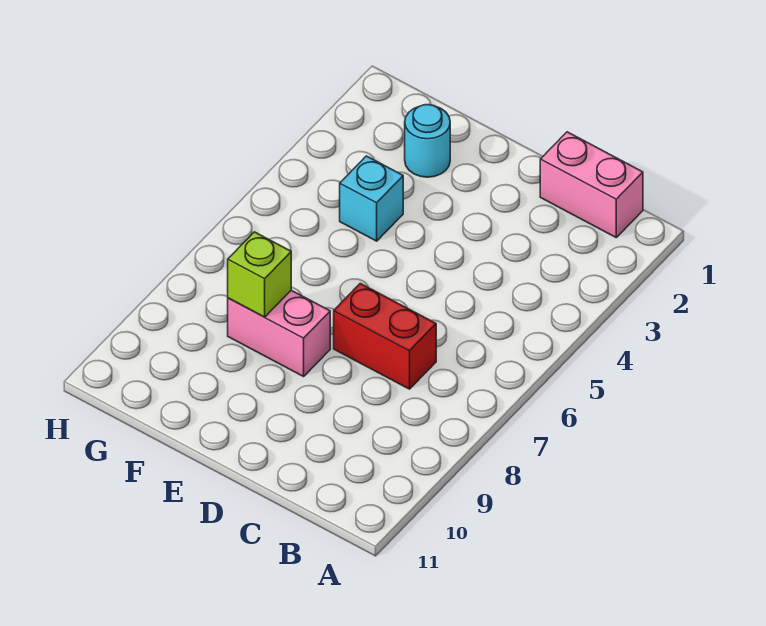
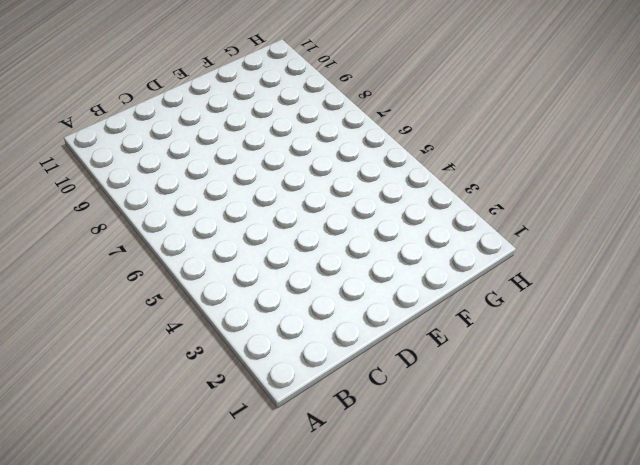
none -> pink brick B1:C1 level 1
none -> red brick C7:D7 level 1

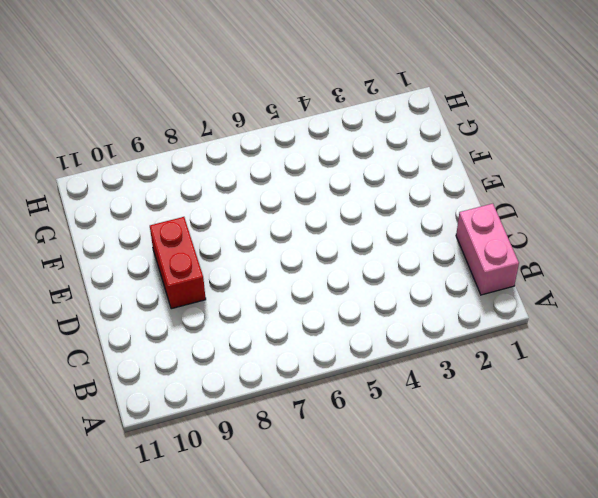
red brick D9:E9 level 1 -> red brick C7:D7 level 1
none -> pink brick E8:F8 level 1
none -> cyan round brick F2 level 1

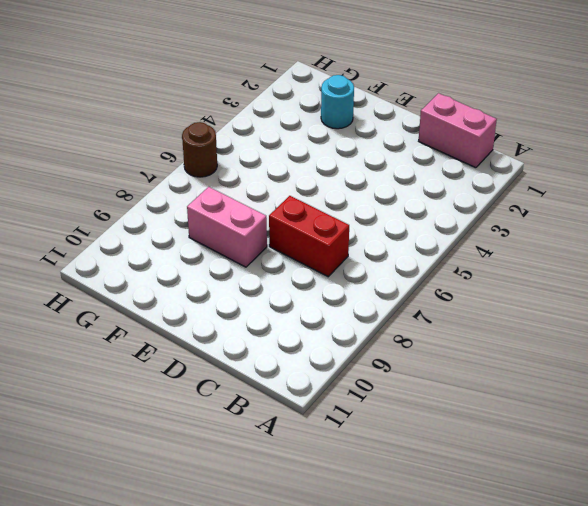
brown round brick H6 level 1 -> none
none -> cyan brick F4 level 1
none -> lime brick F8 level 2

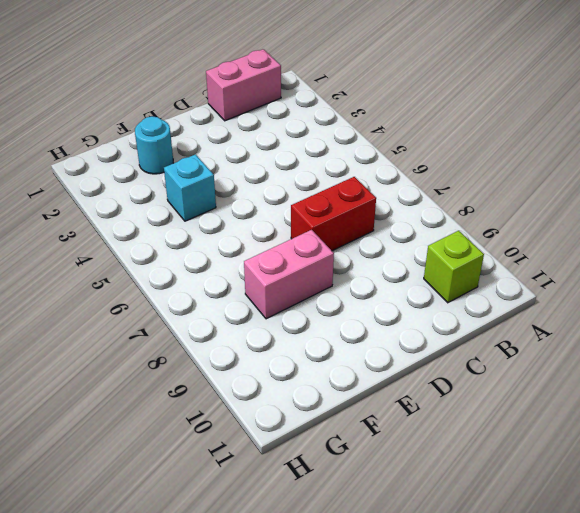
lime brick B10 level 1 -> lime brick F8 level 2

